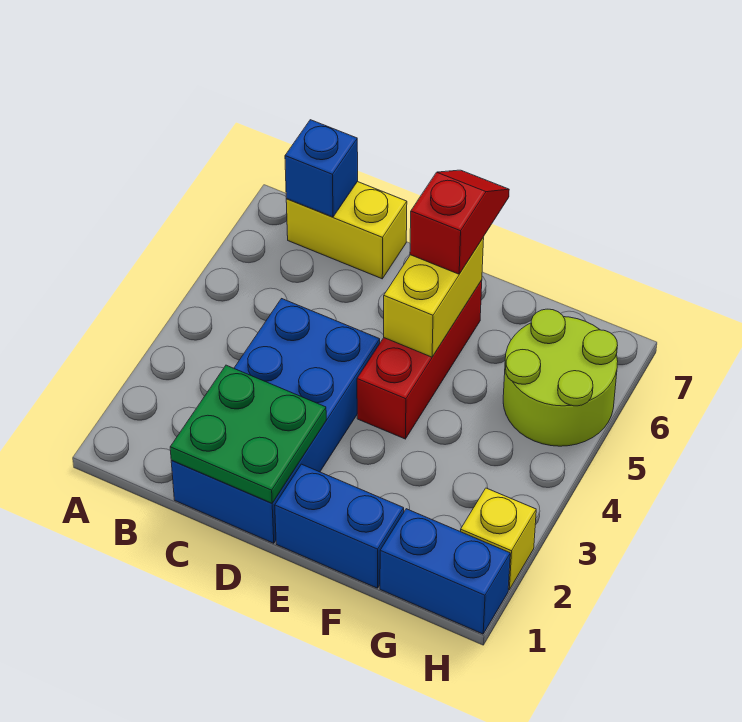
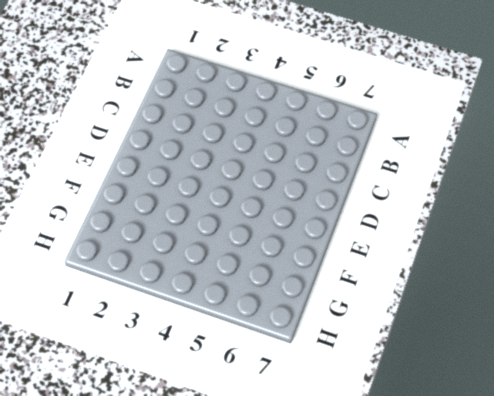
none -> yellow brick B7:C7 level 1
none -> blue brick C1:D4 level 1

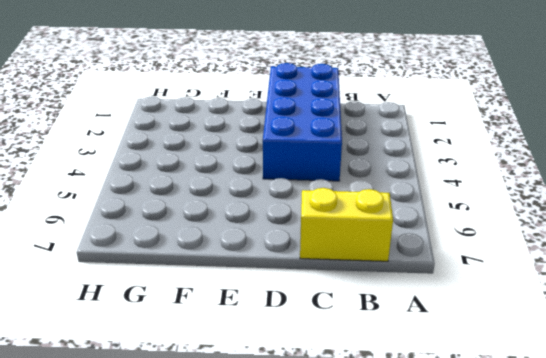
none -> blue brick E1:F1 level 1
none -> red brick E4:E6 level 1

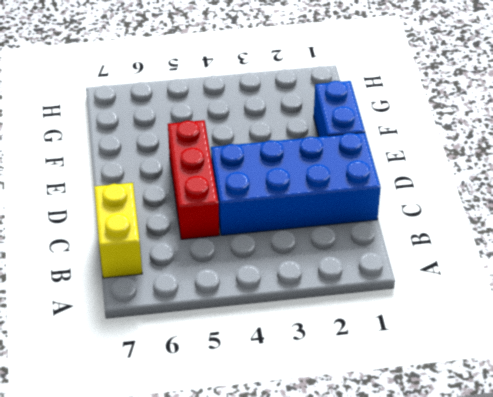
red brick C5:E5 level 1 -> red brick E4:E6 level 1
none -> blue brick G1:H1 level 1
none -> lime round brick G5:H6 level 1

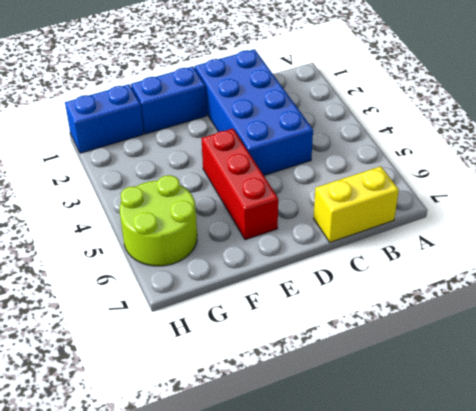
none -> yellow brick H2 level 1
none -> blue brick B7 level 2

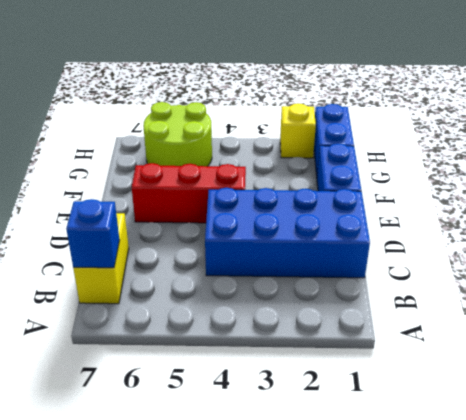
none -> green plate C1:D2 level 2
none -> yellow brick E5:E6 level 2

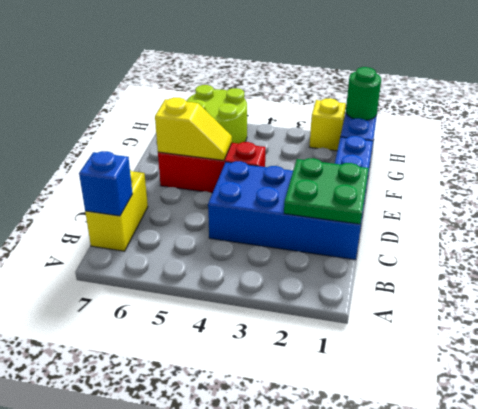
yellow slope E5:E6 level 2 top 6 -> yellow brick E5:E6 level 2
green round brick H1 level 2 -> none
none -> red slope E6:E7 level 3 top 6

